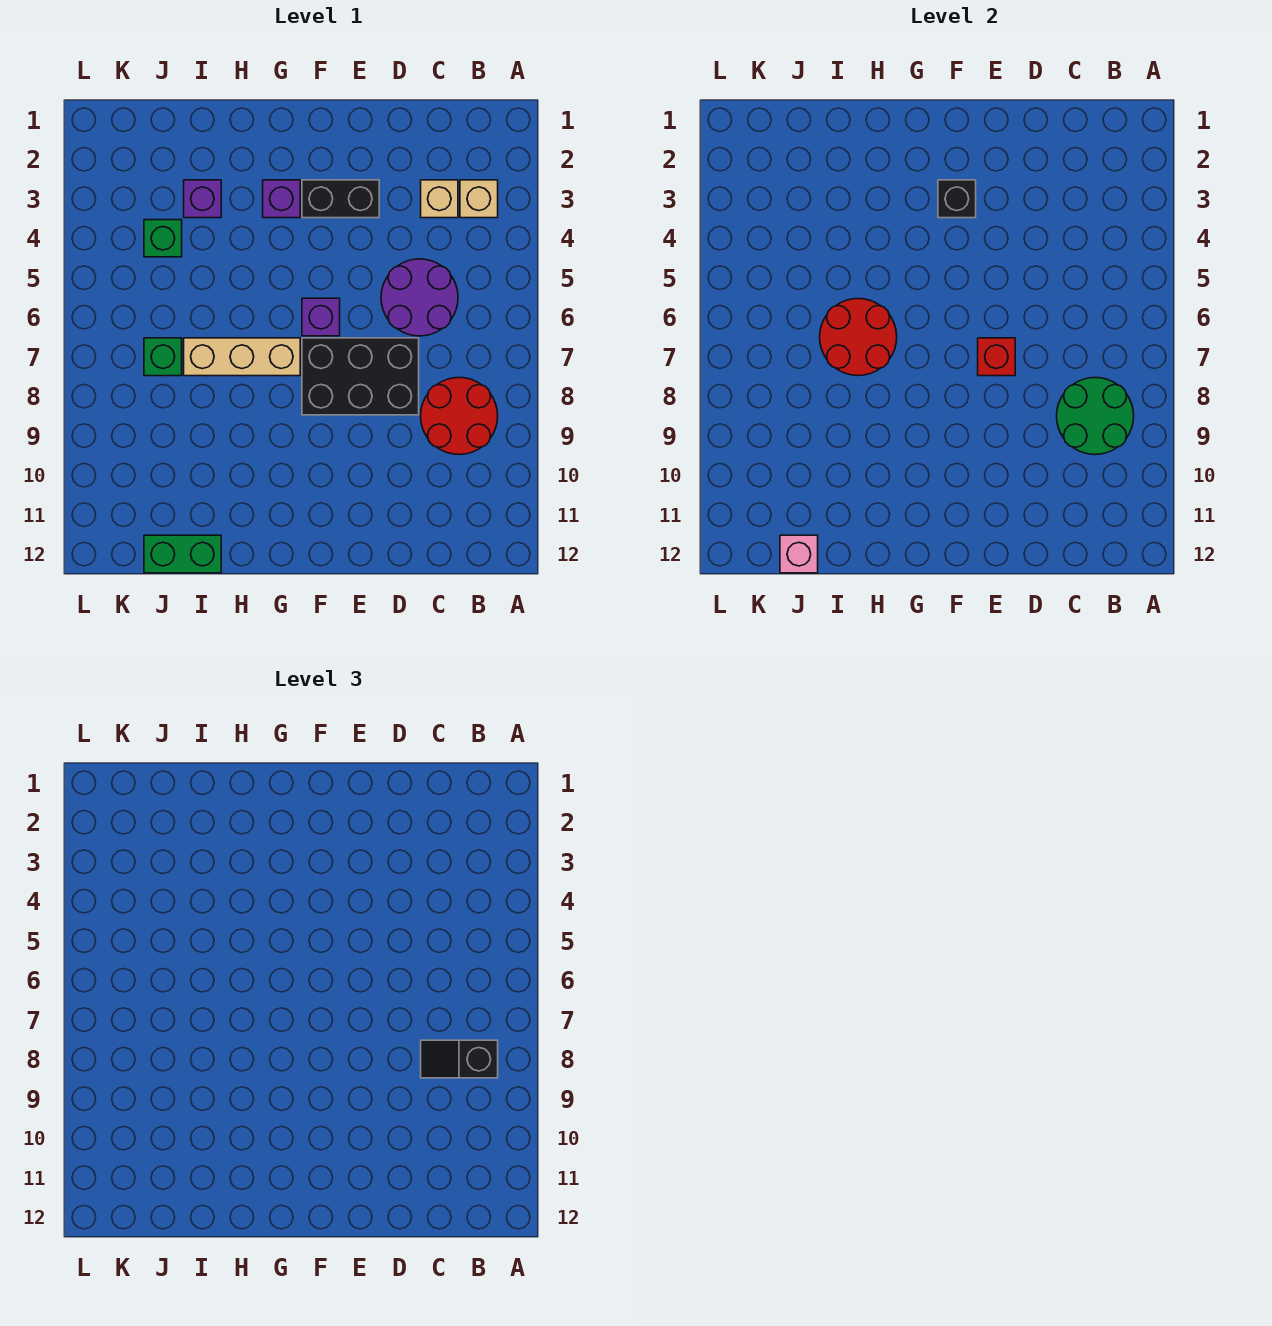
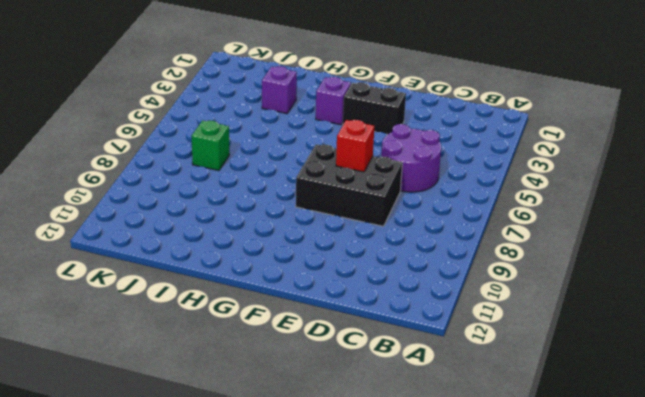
none -> tan brick B3 level 1
none -> red round brick B8:C9 level 1
none -> tan brick C3 level 1

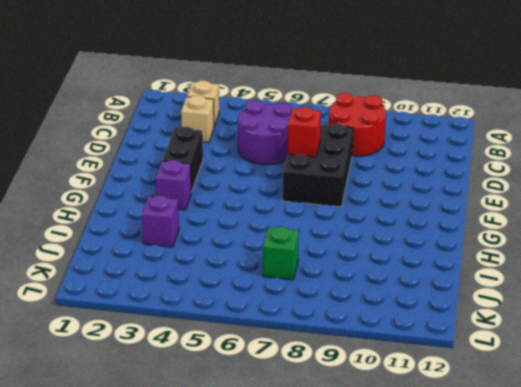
none -> purple brick F6 level 1
none -> tan brick G7:I7 level 1
none -> green brick I12:J12 level 1

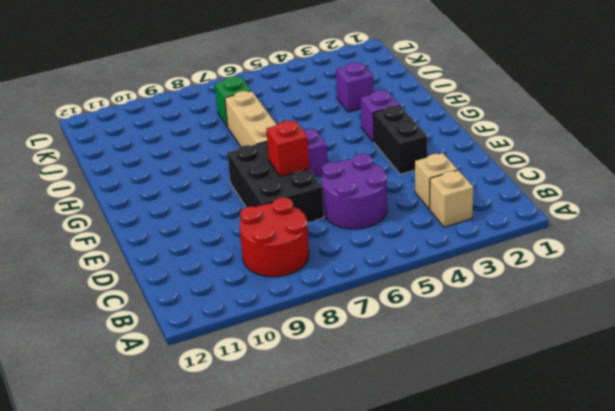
none -> green brick I12:J12 level 1
none -> green brick J4 level 1
none -> green round brick B8:C9 level 2

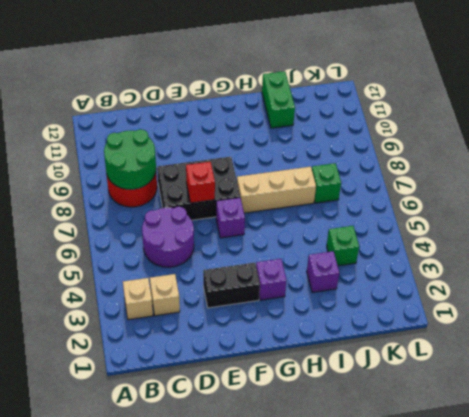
green brick I11:I12 level 1 -> green brick I12:J12 level 1
none -> black brick F3 level 2
none -> red round brick H6:I7 level 2
none -> pink brick J12 level 2

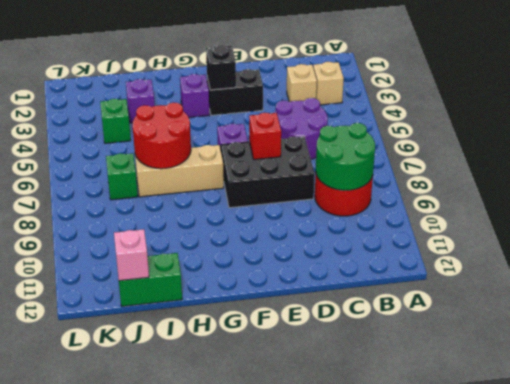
none -> black slope B8:C8 level 3 top B

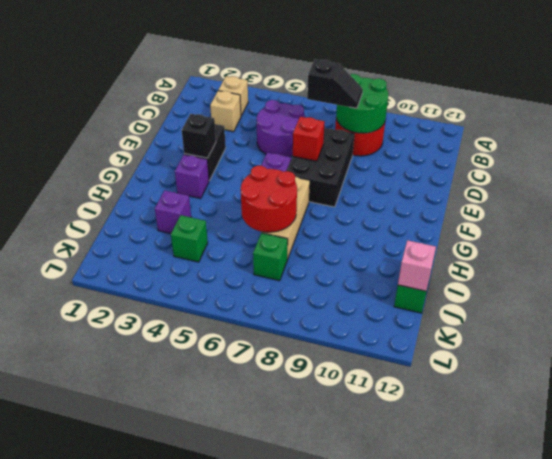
black slope C7:C8 level 3 top 7 -> black slope B8:C8 level 3 top B

